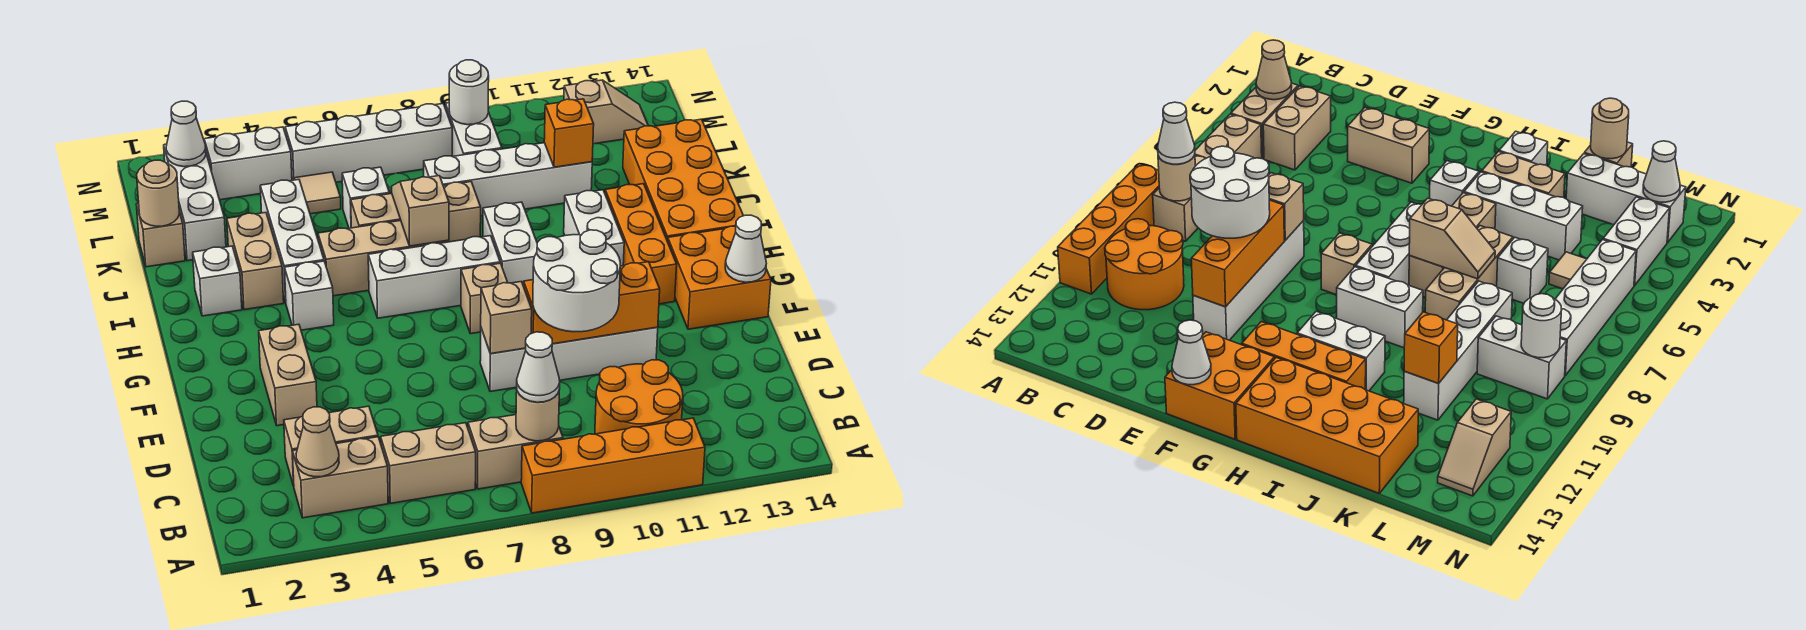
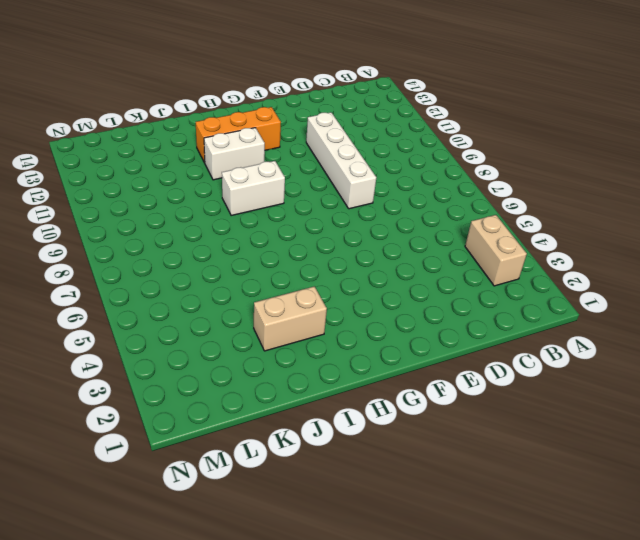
none -> orange brick A8:A11 level 1
none -> tan brick B5:B6 level 1
none -> tan brick B7:B8 level 1
none -> orange round brick B10:C11 level 1

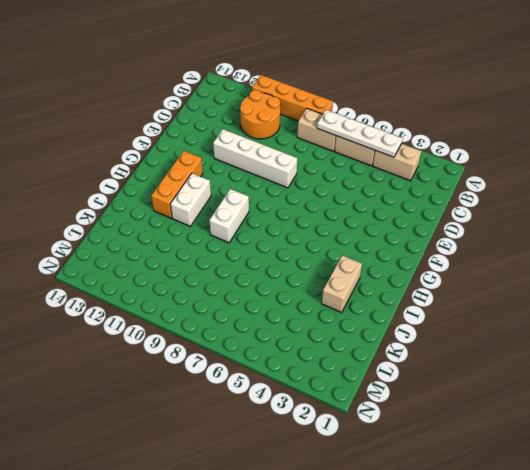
white plate B4:B7 level 2 -> none
none -> tan brick C3:C4 level 1
none -> tan brick E3:F3 level 1
none -> orange brick F13:G14 level 1
none -> tan brick G8 level 1

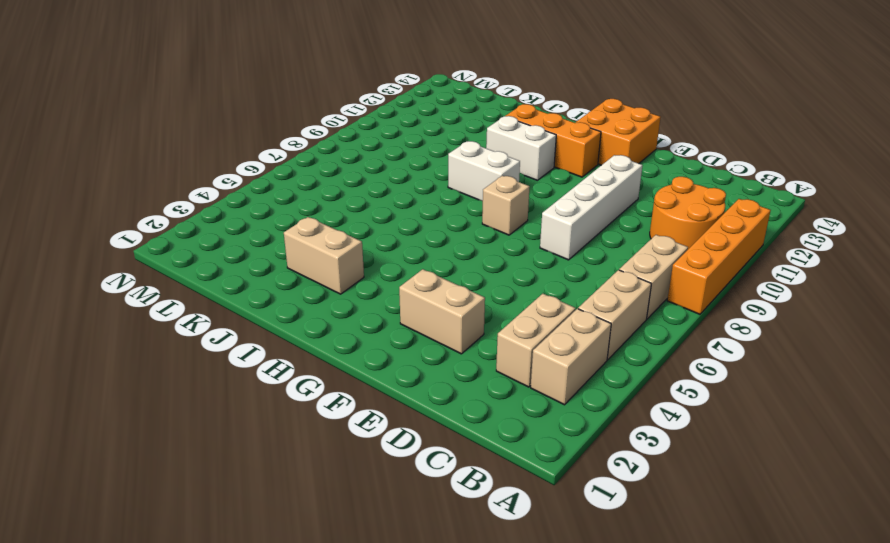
none -> white brick H4 level 1
none -> white brick H6:H8 level 1
none -> orange brick H13:K14 level 1
none -> white brick I2 level 1

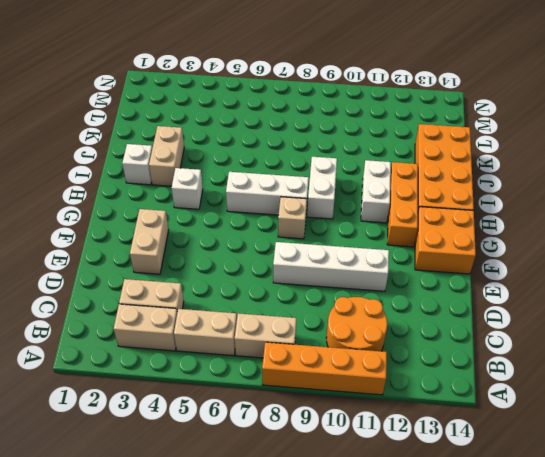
none -> white brick I4:K4 level 1
none -> tan brick I5:I7 level 1
none -> tan brick J6:J8 level 1
none -> tan brick K1 level 1

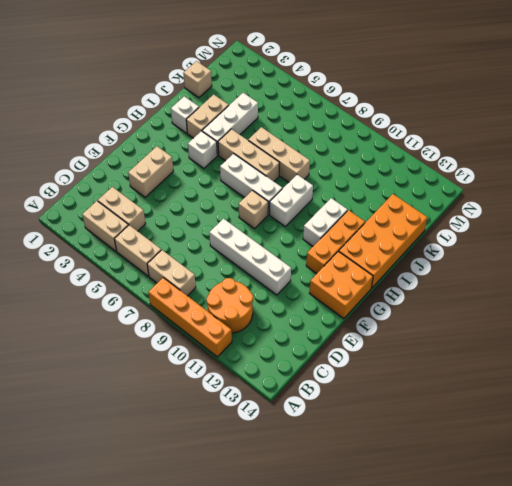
none -> white brick K2:M2 level 1
none -> white brick K6 level 1
none -> white brick K8:K11 level 1
none -> tan tile L5 level 1

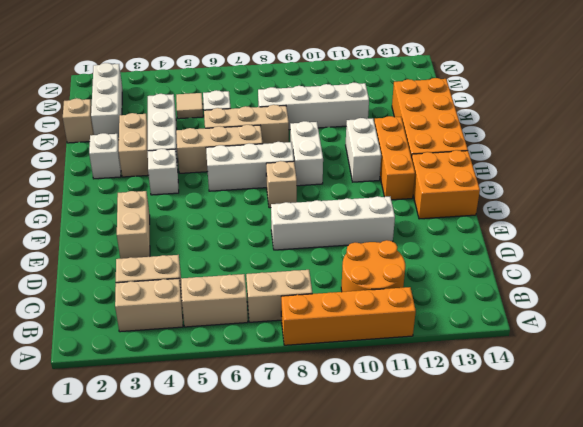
none -> white brick L9:M9 level 1
none -> white brick M3:M4 level 1
none -> white brick M5:M8 level 1
none -> tan slope M12:M13 level 1 top 12

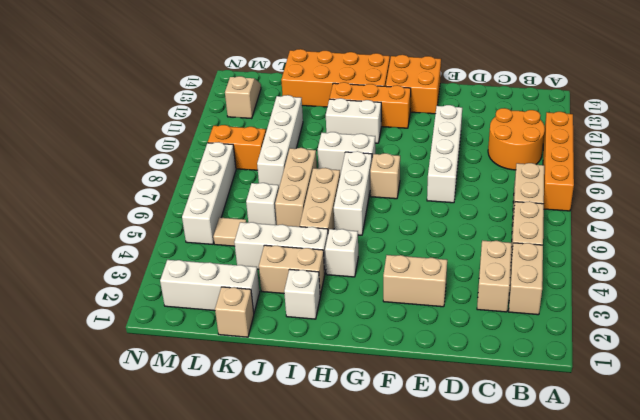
orange brick L9:M9 level 1 -> white brick L9:M9 level 1
none -> white brick M3:M4 level 1
none -> tan cone B3 level 2
none -> tan round brick B8 level 2
none -> tan brick E8 level 2

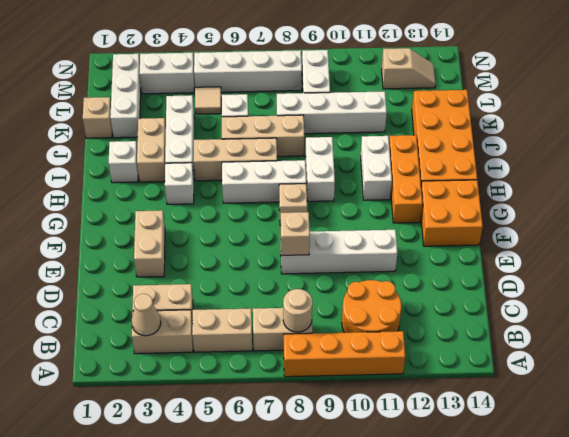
none -> orange brick E9:E11 level 2
none -> white cone F14 level 2
none -> tan slope I7:J7 level 2 top I
none -> tan round brick K1 level 2

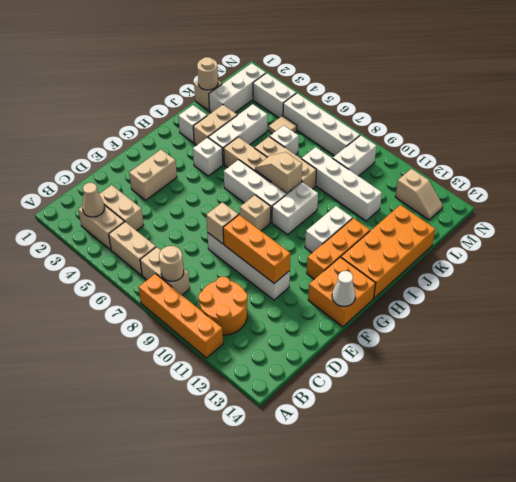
tan slope I7:I8 level 2 top 8 -> tan slope I7:J7 level 2 top I
none -> orange brick K11 level 2
none -> white cone M2 level 2
none -> white round brick M9 level 2
none -> white cone B8 level 3

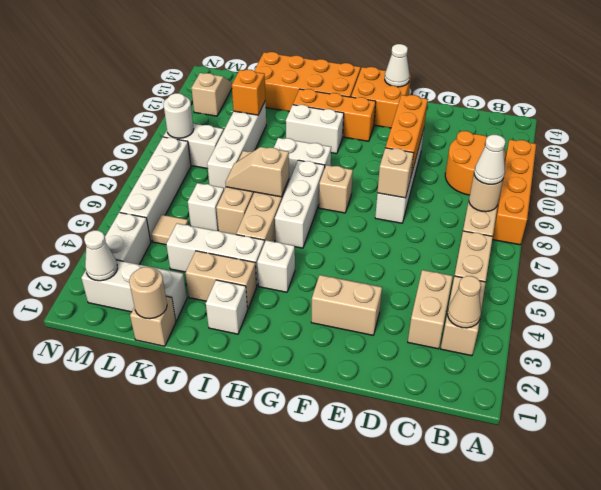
none -> white round brick D9:E10 level 3

